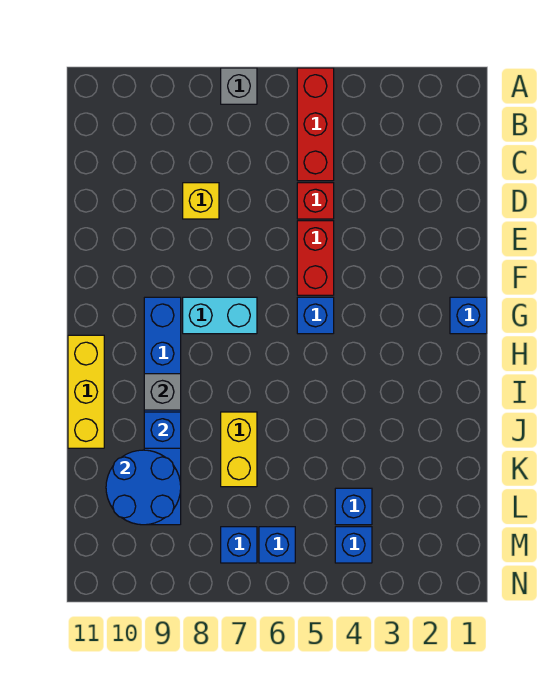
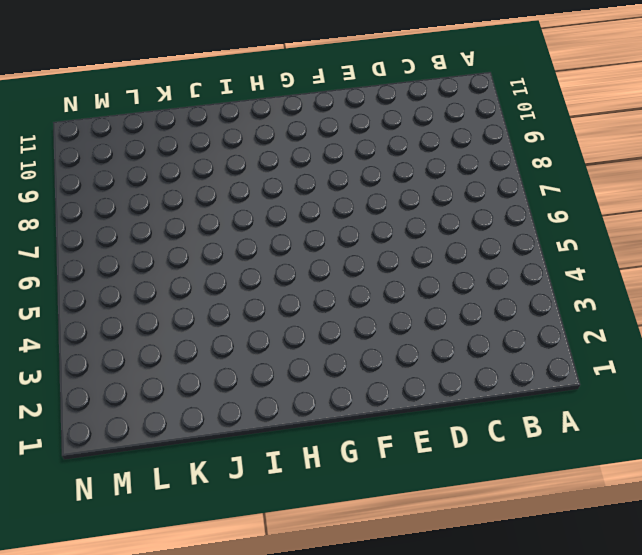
none -> red brick A5:C5 level 1
none -> grey brick A7 level 1
none -> red brick D5 level 1

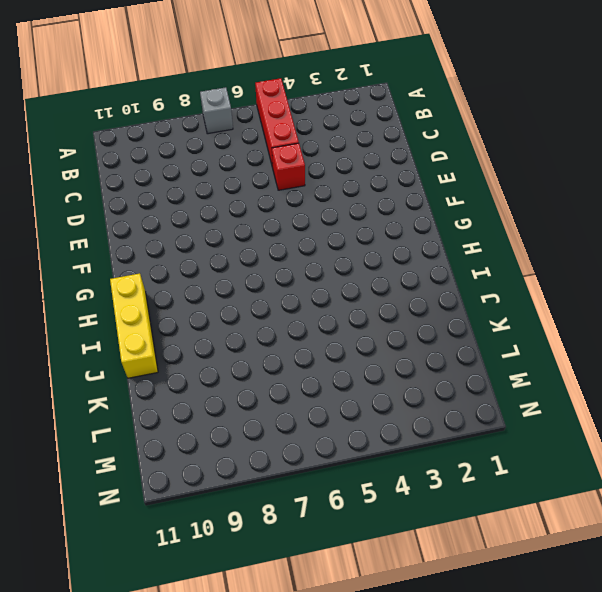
none -> yellow brick D8 level 1
none -> red brick E5:F5 level 1
none -> blue brick G1 level 1

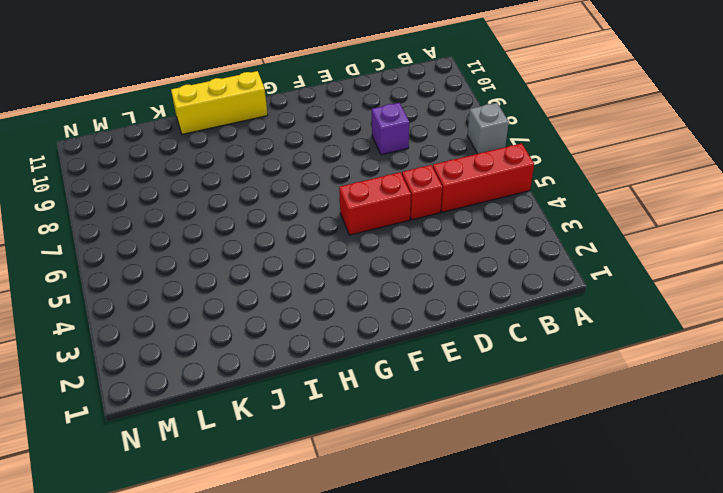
purple brick D8 level 1 -> yellow brick D8 level 1
none -> blue brick G1 level 1
none -> blue brick G5 level 1
none -> cyan brick G7:G8 level 1

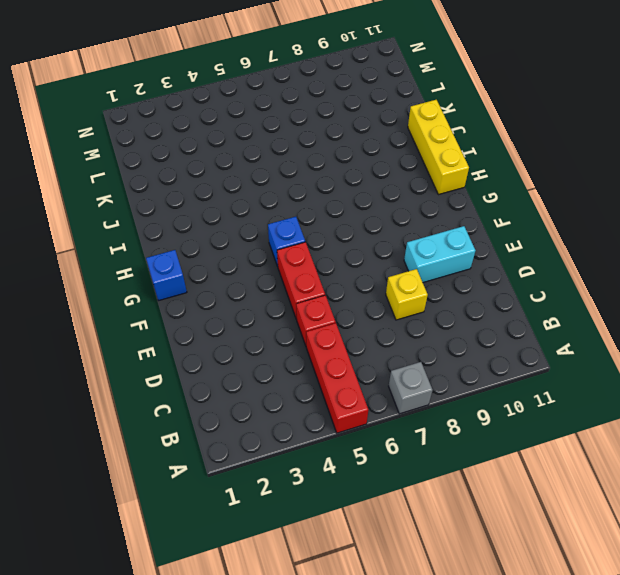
cyan brick E9:E10 level 1 -> cyan brick G7:G8 level 1
none -> blue brick G9:L9 level 1
none -> yellow brick J7:K7 level 1
none -> blue brick L4 level 1

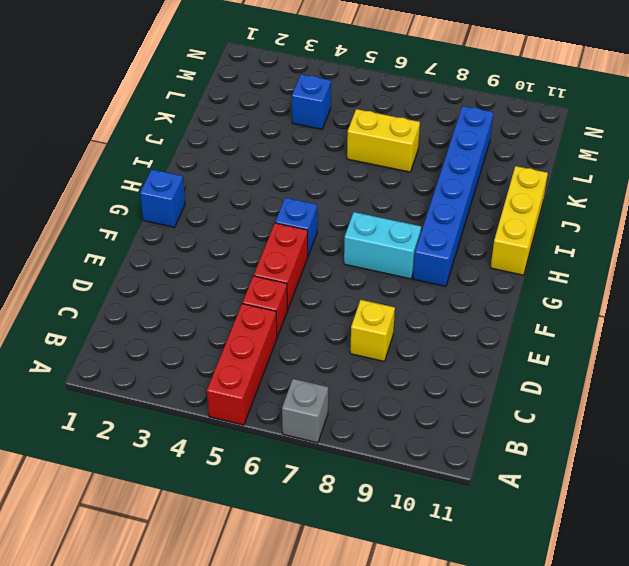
yellow brick K6:K7 level 1 -> yellow brick J7:K7 level 1
none -> blue brick M4 level 1
none -> blue brick M6 level 1
none -> blue brick M7 level 1

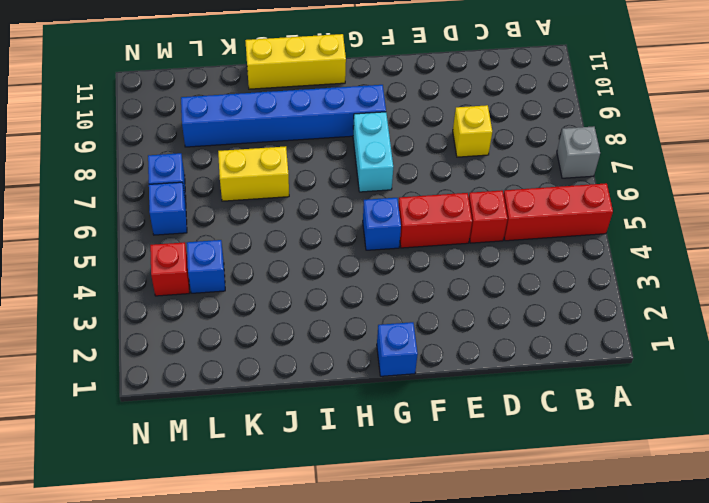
red brick M4 level 1 -> blue brick M4 level 1
none -> grey brick I9 level 2
none -> blue brick J9 level 2
none -> blue round brick K9:L10 level 2

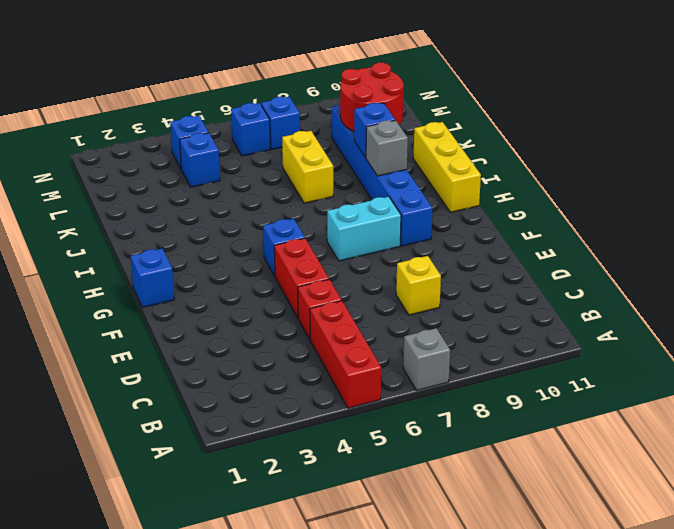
red round brick K9:L10 level 2 -> blue round brick K9:L10 level 2

